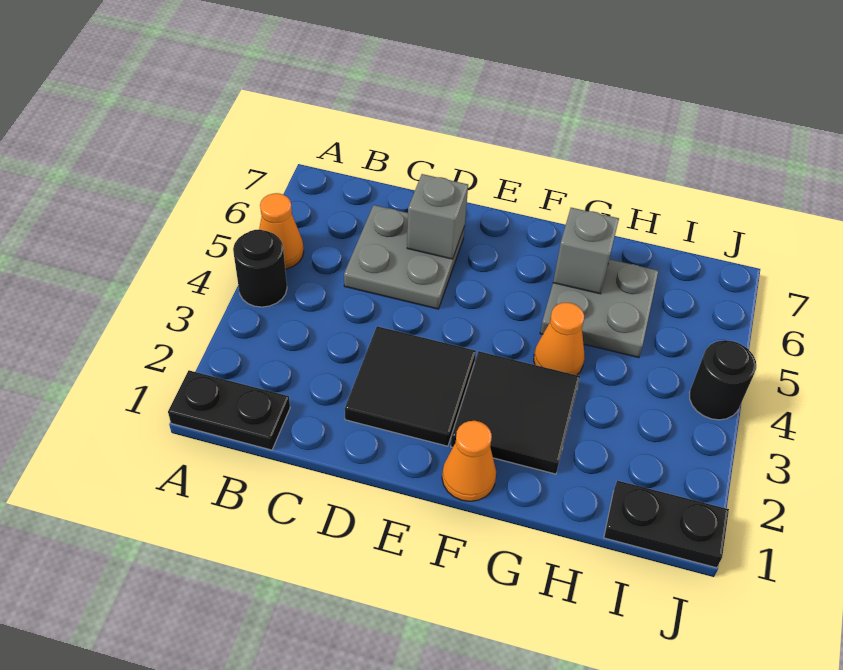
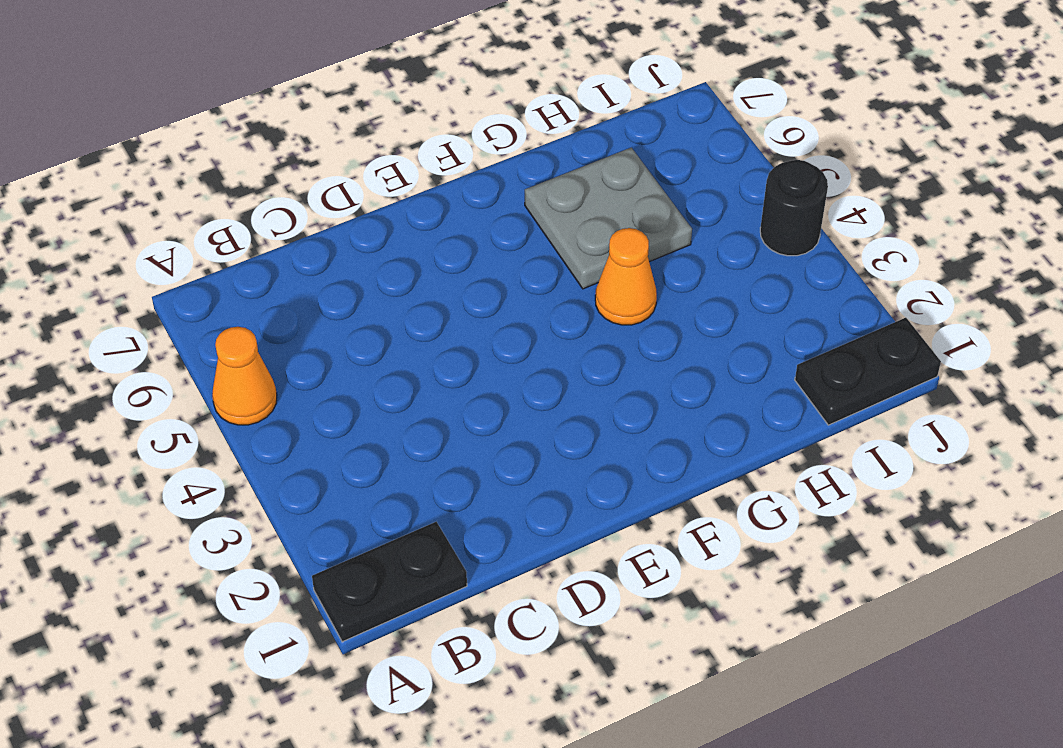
none -> black round brick A4 level 1
none -> grey plate C5:D6 level 1
none -> black tile D2:E3 level 1

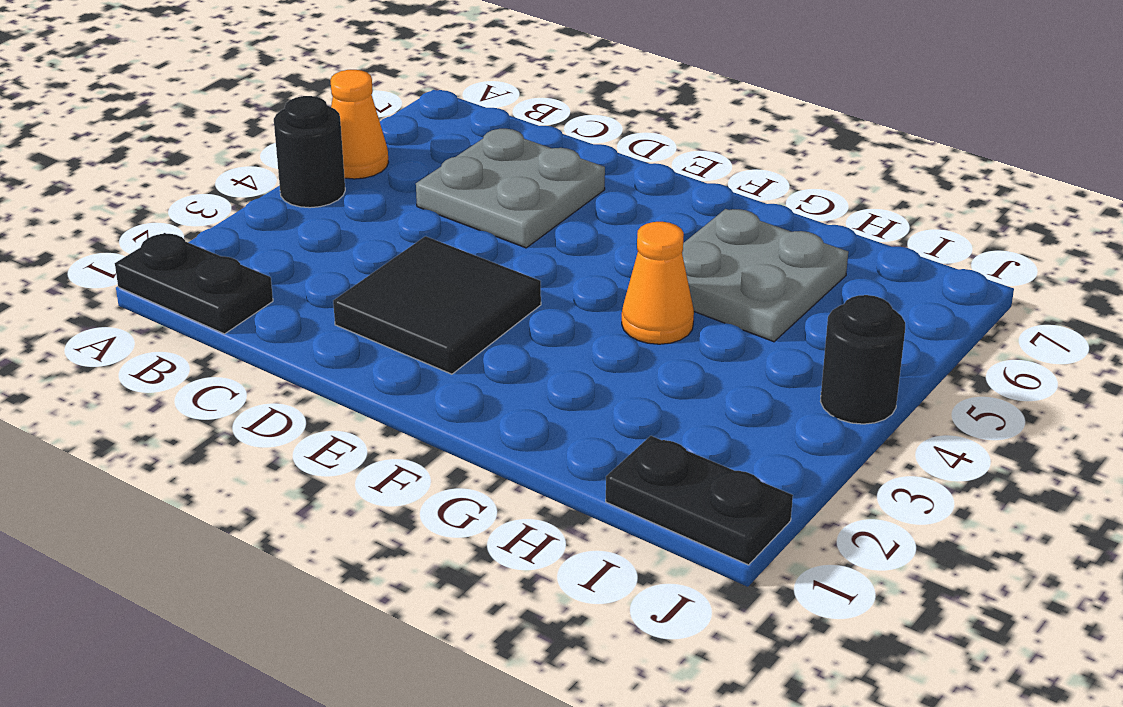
none -> orange cone F1 level 1
none -> black tile F2:G3 level 1
none -> grey brick D6 level 2

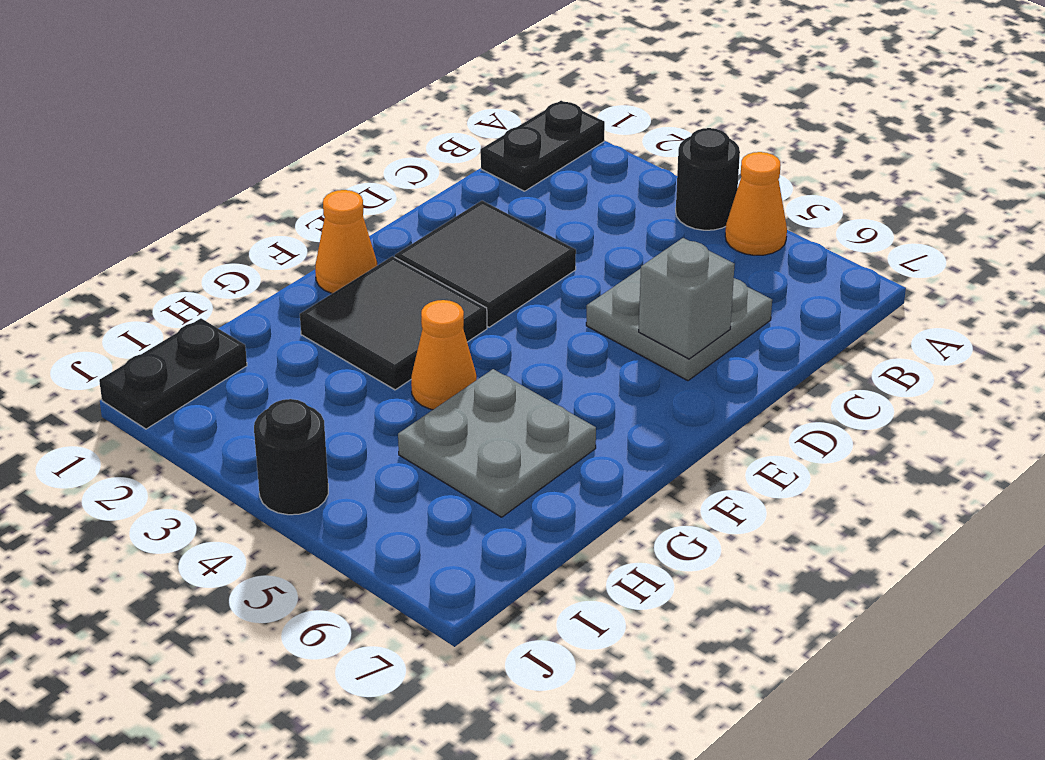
none -> grey brick G6 level 2

